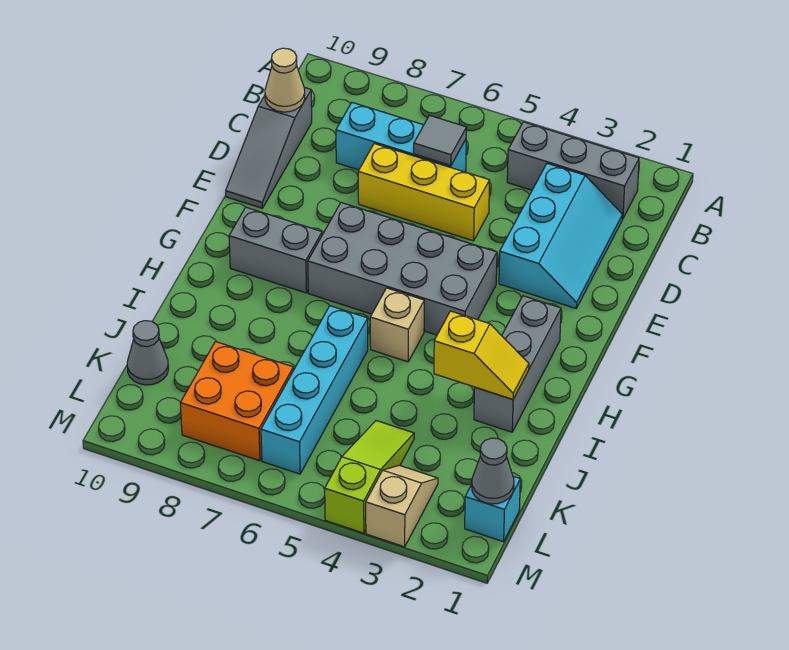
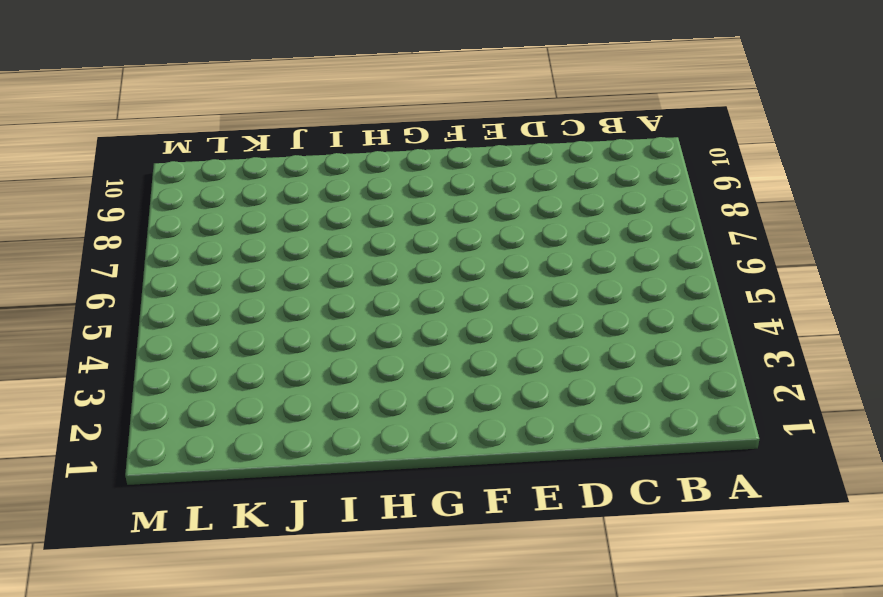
none -> grey brick B2:B4 level 1
none -> cyan slope C2:E3 level 1 top 3
none -> cyan brick C6:C8 level 1

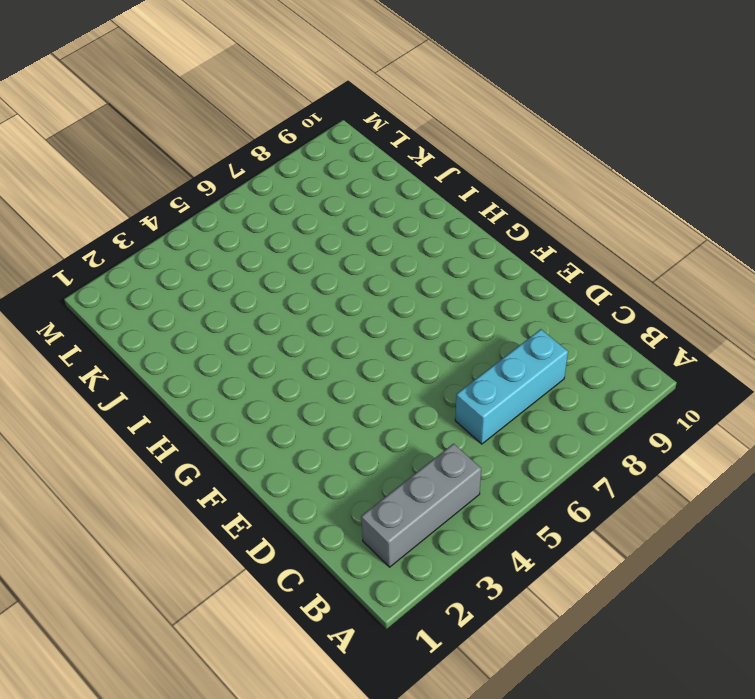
none -> cyan slope C2:E3 level 1 top 3
none -> grey slope C10:E10 level 1 top C
none -> yellow brick D5:D7 level 1

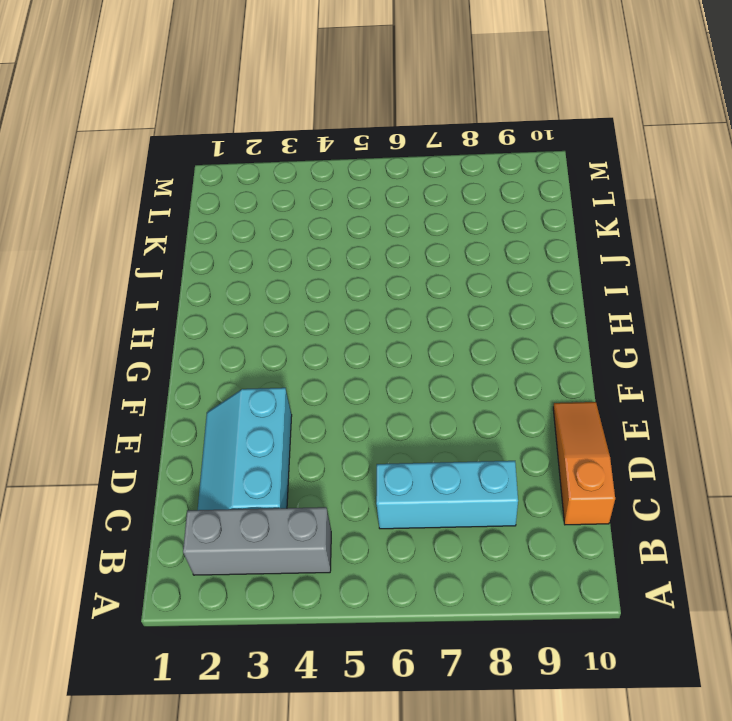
orange slope C10:E10 level 1 top C -> grey slope C10:E10 level 1 top C
none -> yellow brick D5:D7 level 1
none -> grey brick F4:G7 level 1
none -> grey brick G2:I2 level 1

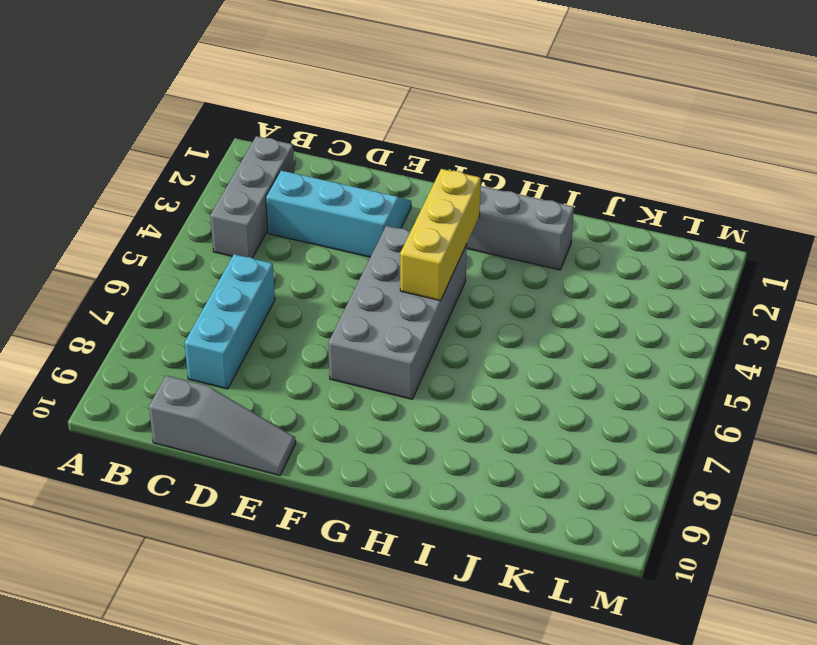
yellow brick G3:G5 level 2 -> yellow brick D5:D7 level 1
none -> grey brick G8:G9 level 1
none -> tan brick H5 level 1
none -> cyan brick I6:L6 level 1

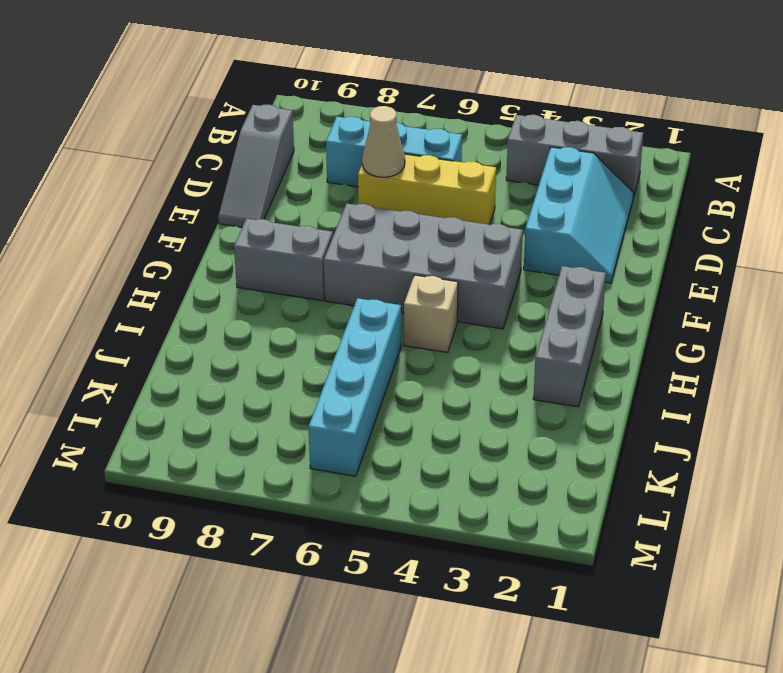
tan cone D7 level 2 -> tan cone C10 level 2
none -> lime slope K4:M4 level 1 top M
none -> orange brick K7:L8 level 1
none -> grey cone K10 level 1

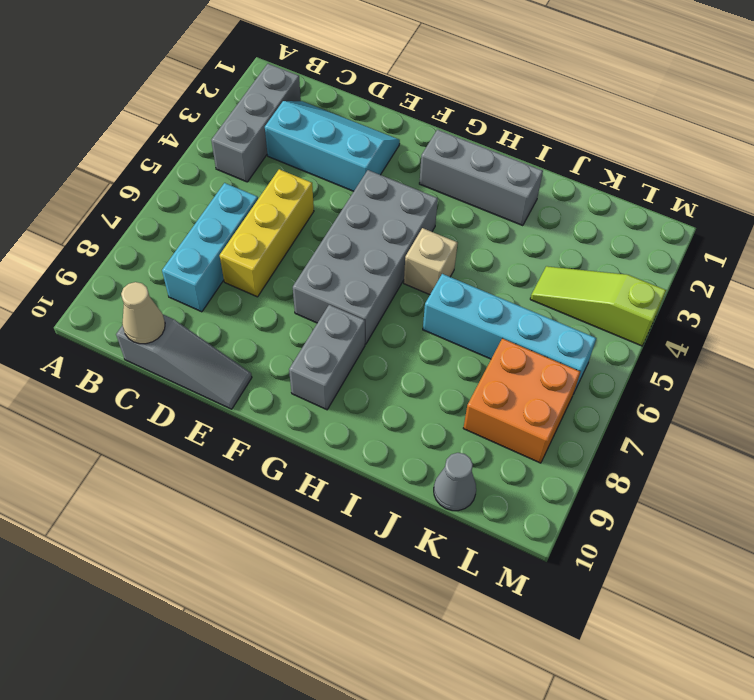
none -> cyan brick L1 level 1
none -> tan slope L3:M3 level 1 top M
none -> grey tile C6 level 2

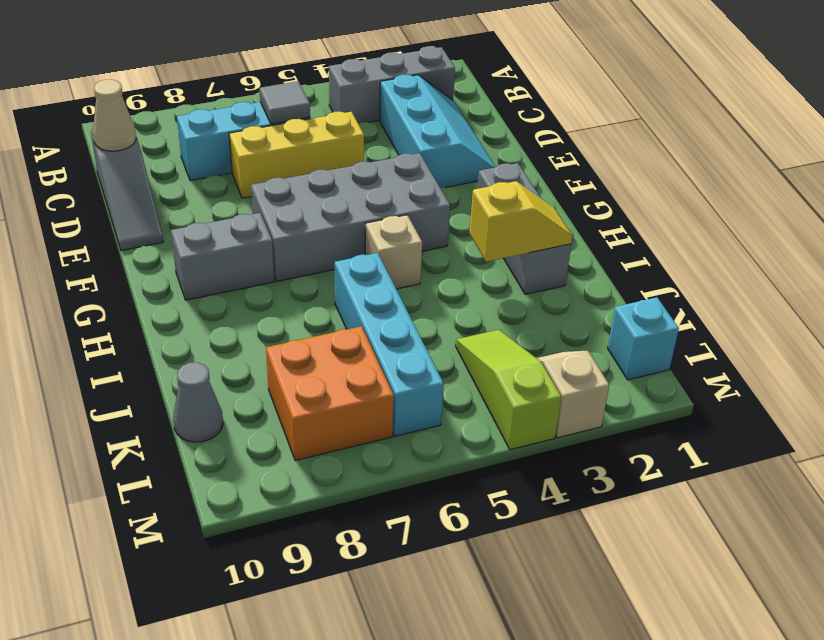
none -> grey cone L1 level 2

